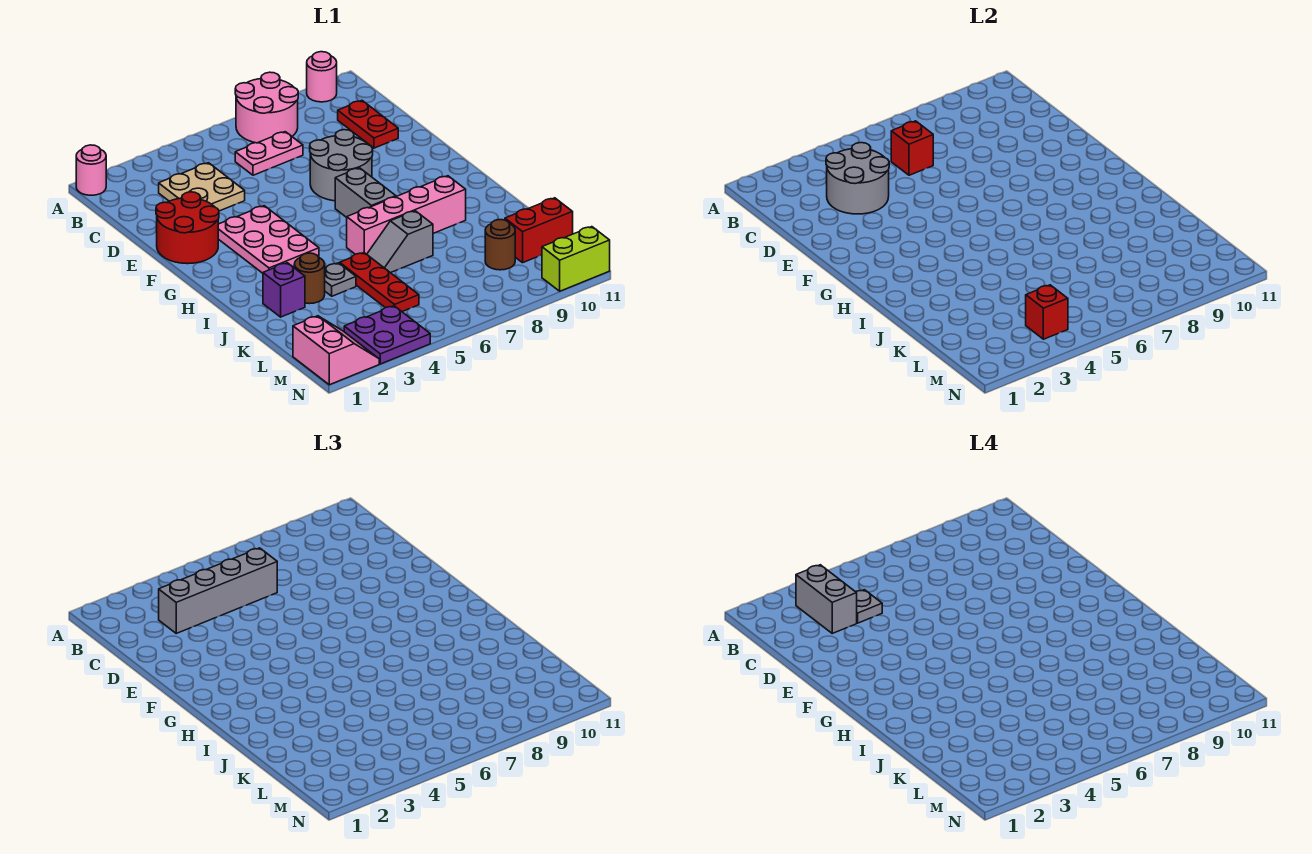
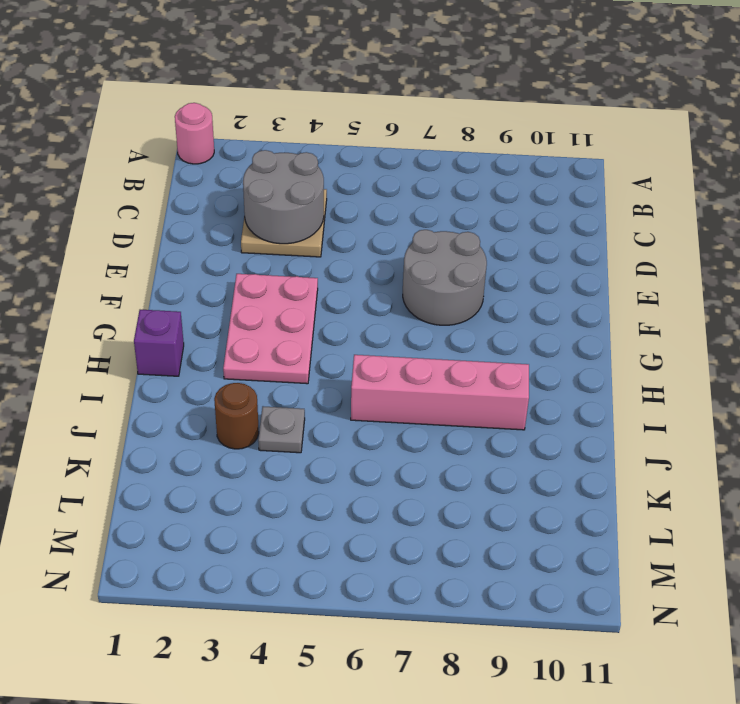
purple brick H1 level 1 -> purple brick J2 level 1
none -> pink round brick A7:B8 level 1
none -> pink round brick A10 level 1
none -> pink plate C6:C7 level 1

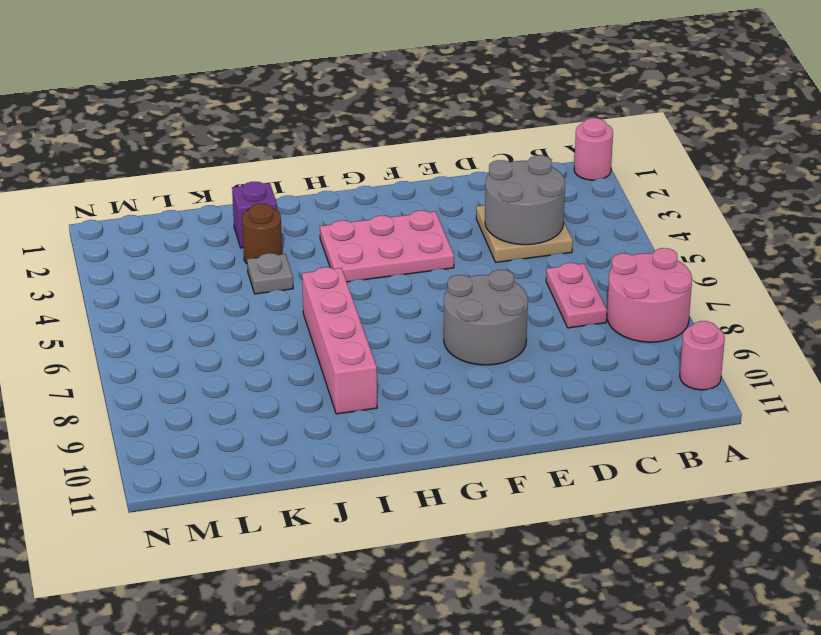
none -> red plate C10:D10 level 1
none -> red round brick E1:F2 level 1
none -> grey brick G7:H7 level 1

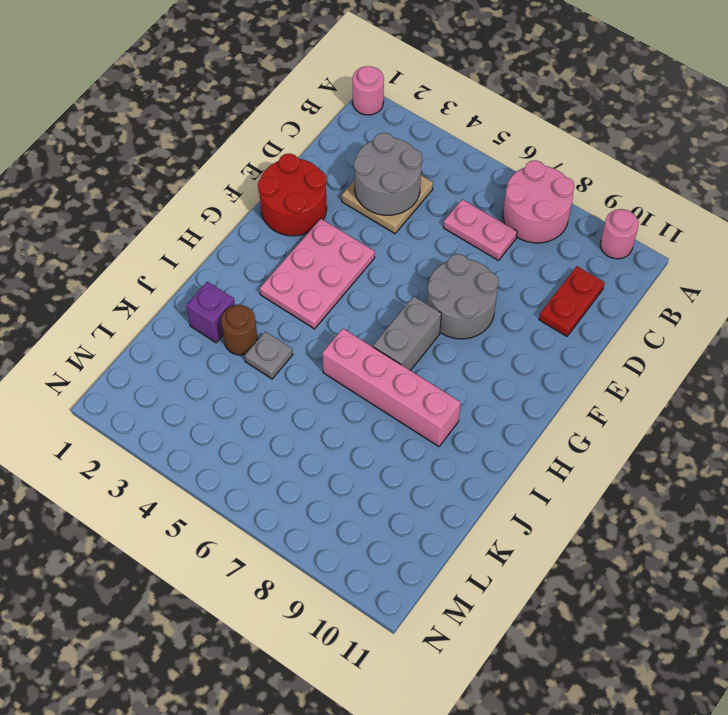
none -> red plate J5:L5 level 1
none -> grey slope J6:J7 level 1 top 7
none -> brown round brick L9 level 1

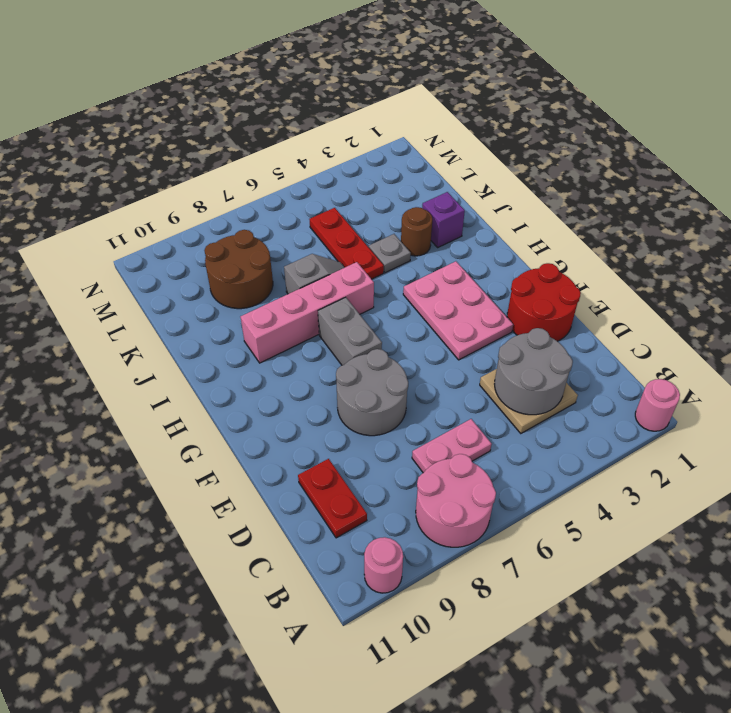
brown round brick K8:L9 level 1 -> brown round brick L9 level 1
none -> red brick L10:L11 level 1
none -> pink slope M1:N2 level 1 top 1
none -> purple plate M3:N4 level 1

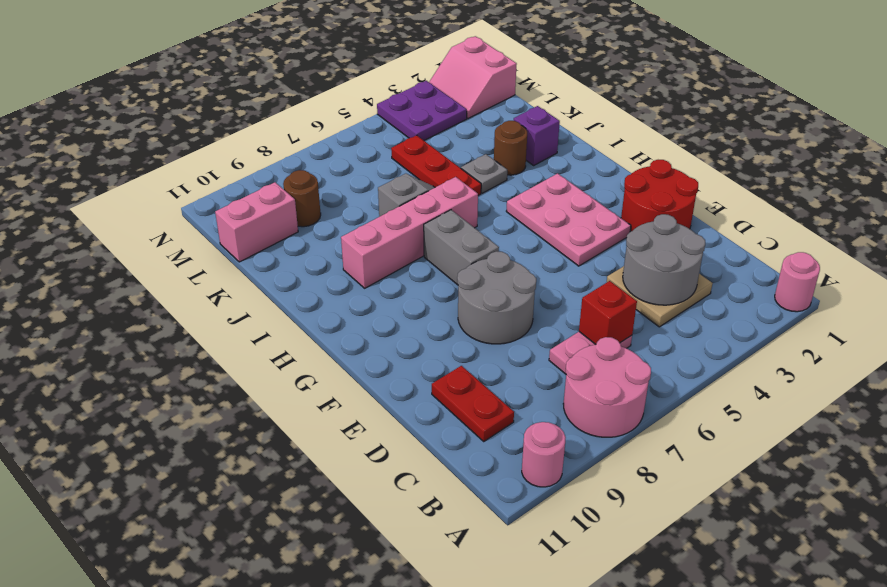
pink brick L10:L11 level 1 -> red brick L10:L11 level 1
none -> lime brick N10:N11 level 1
none -> red brick M4 level 2
none -> grey brick C3:C6 level 3

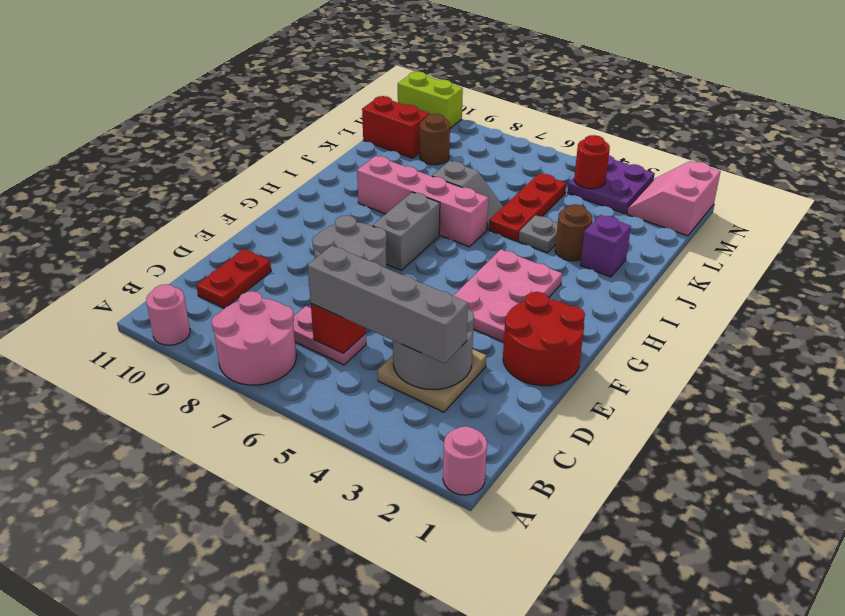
red round brick M4 level 2 -> red brick M4 level 2
none -> grey brick B3:C3 level 4
none -> grey plate C4 level 4

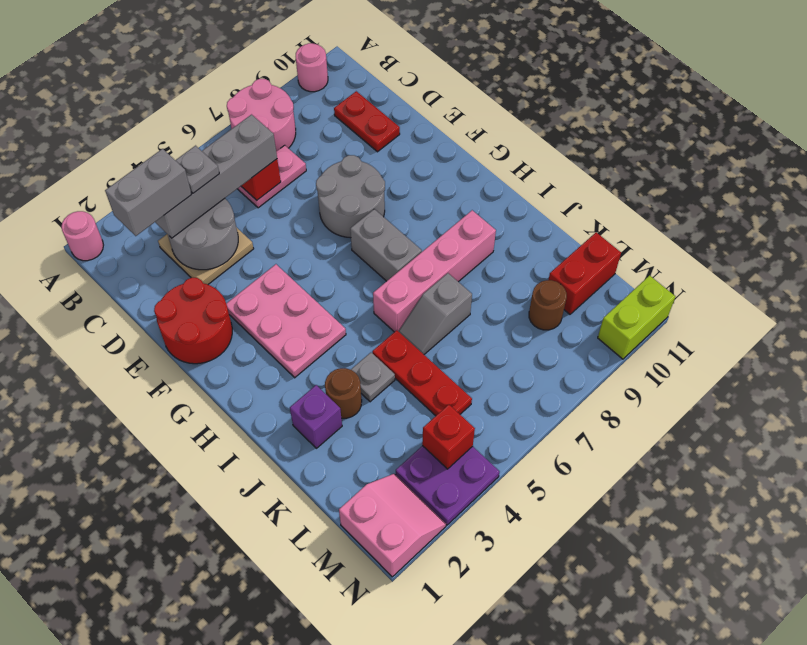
grey brick C2:C3 level 4 -> grey brick B3:C3 level 4

